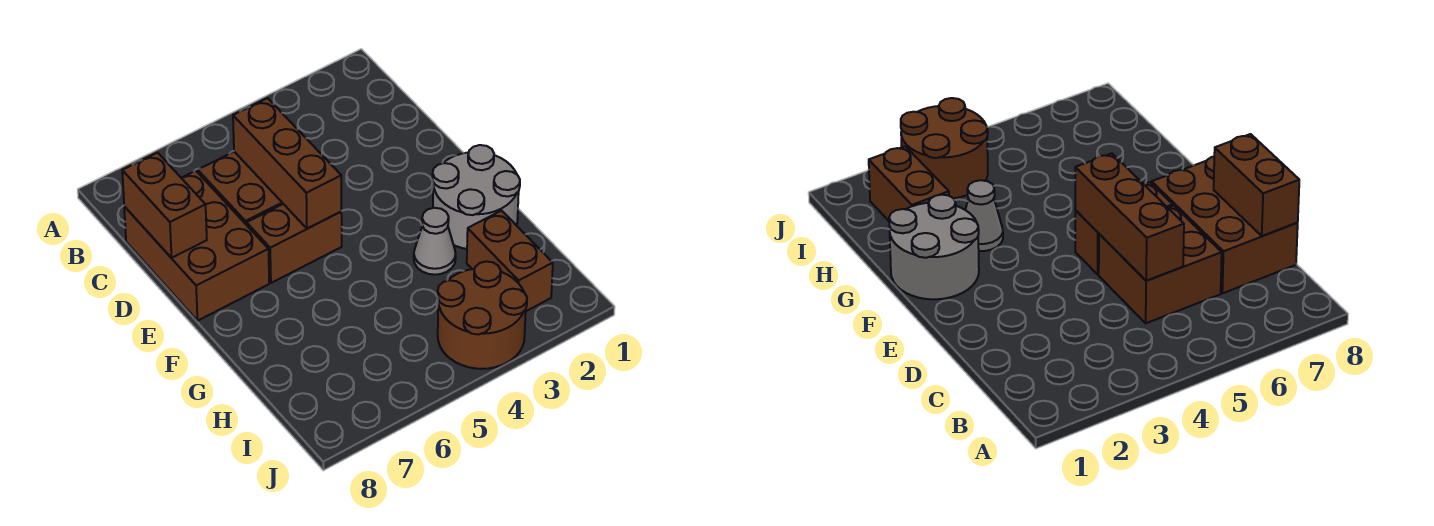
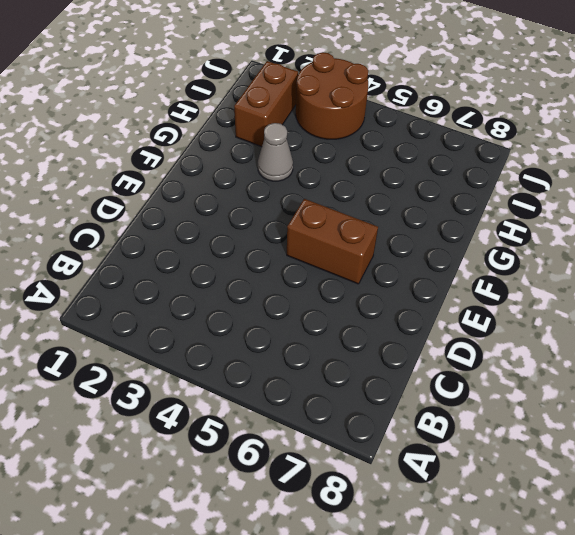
none -> brown brick C5:D6 level 1
none -> brown brick C7:E8 level 1

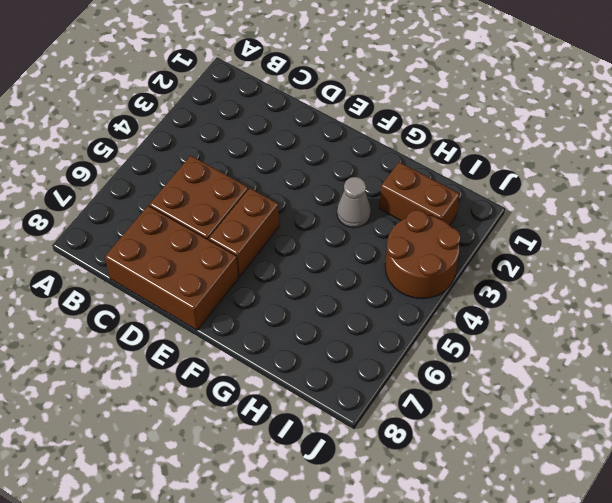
none -> grey round brick F1:G2 level 1
none -> brown brick C5:E5 level 2

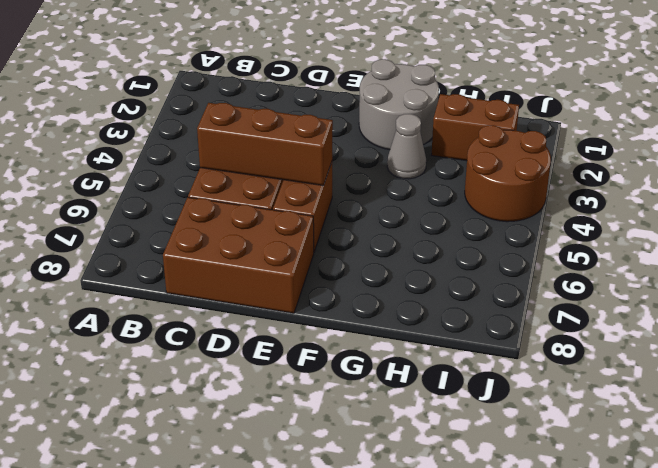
none -> brown brick C8:D8 level 2

